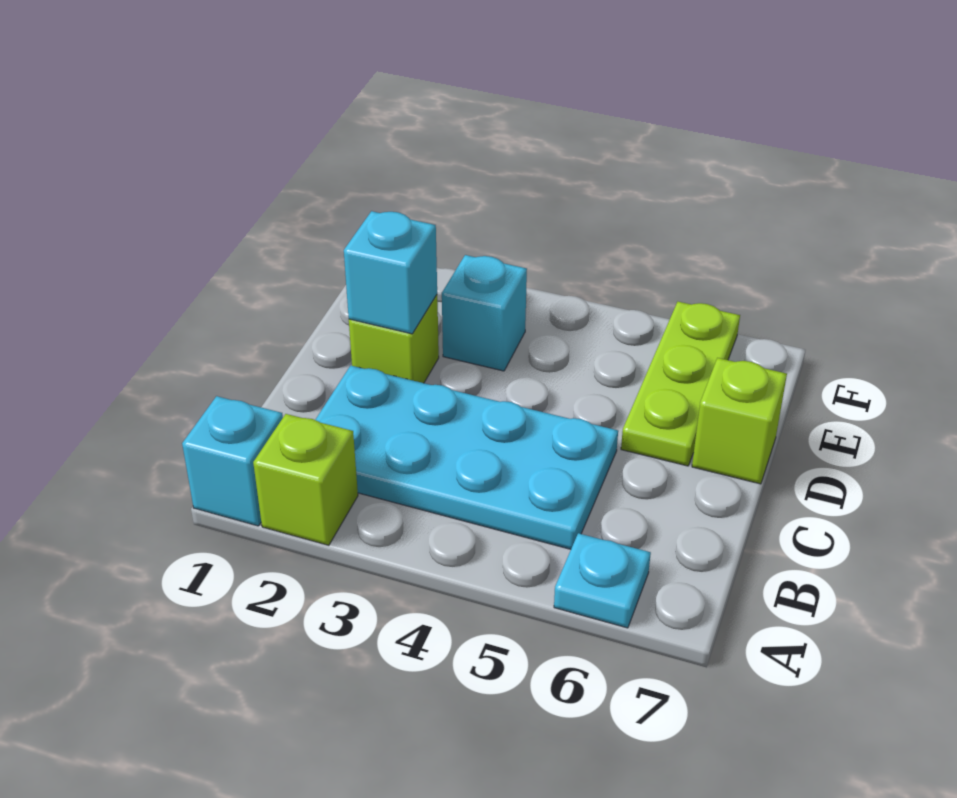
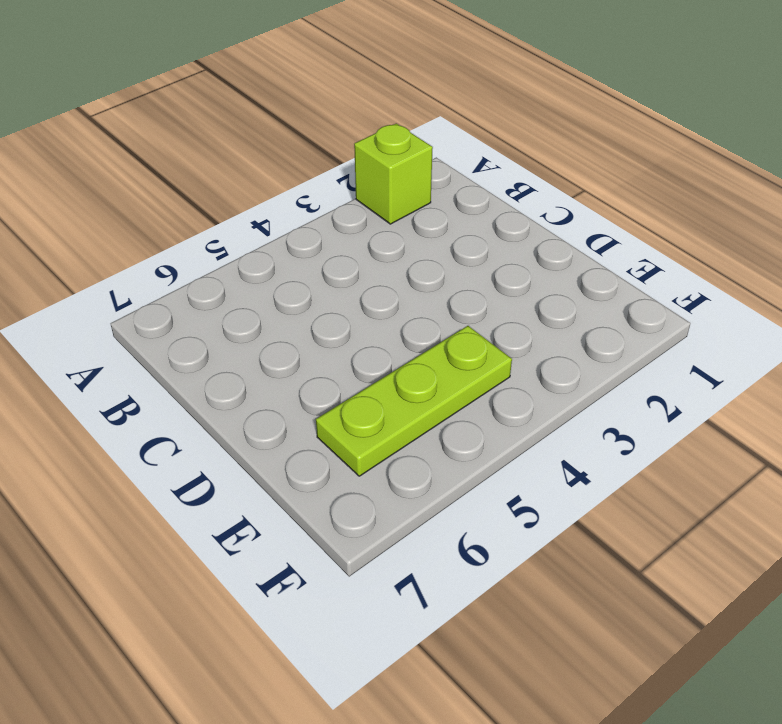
lime plate E4:E6 level 1 -> lime plate D6:F6 level 1
none -> cyan brick A1 level 1
none -> cyan plate A6 level 1

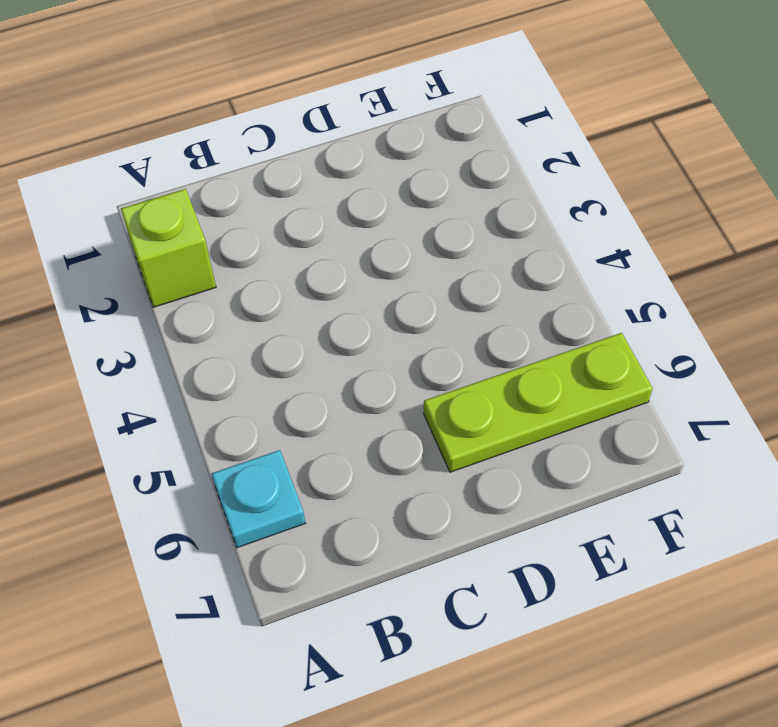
none -> cyan brick A1 level 1
none -> cyan plate B2:C5 level 1

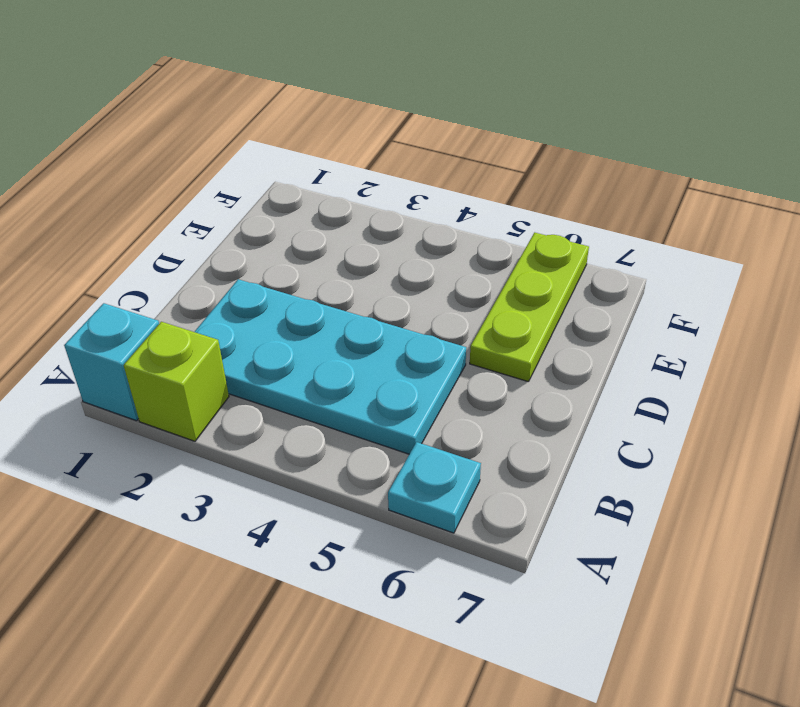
none -> lime brick D2 level 1
none -> lime brick D7 level 1

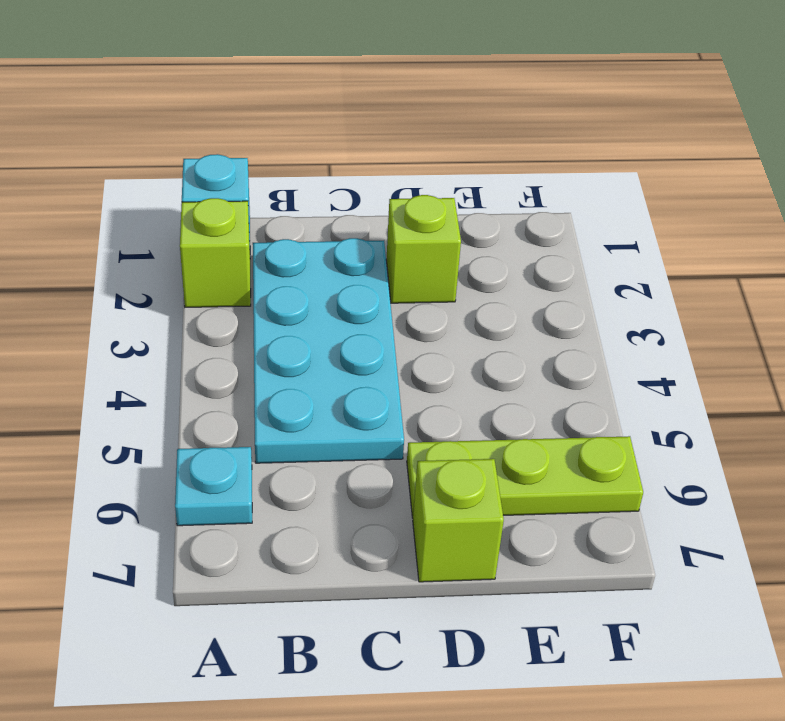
none -> cyan brick E3 level 1
none -> cyan brick D2 level 2

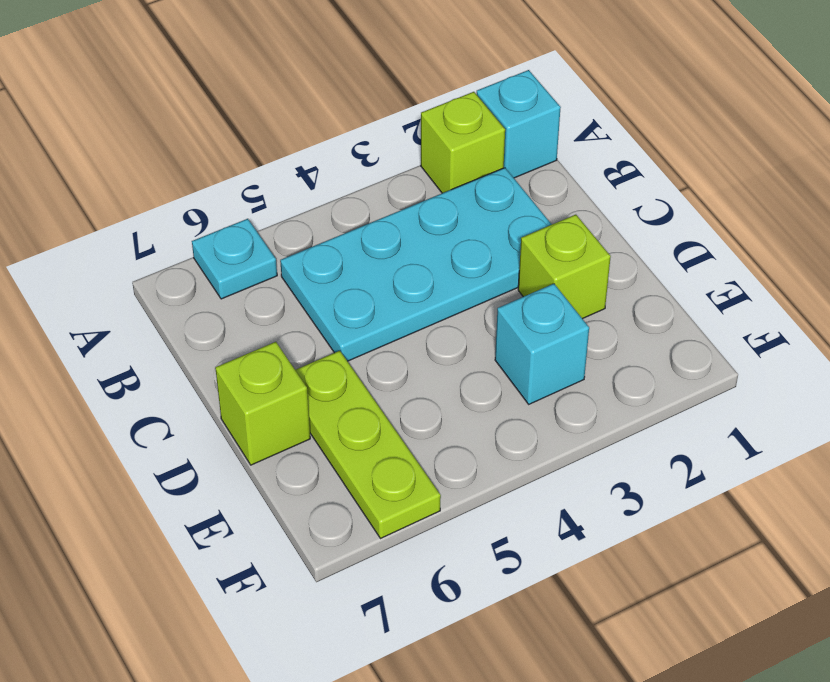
none -> cyan brick D2 level 2

